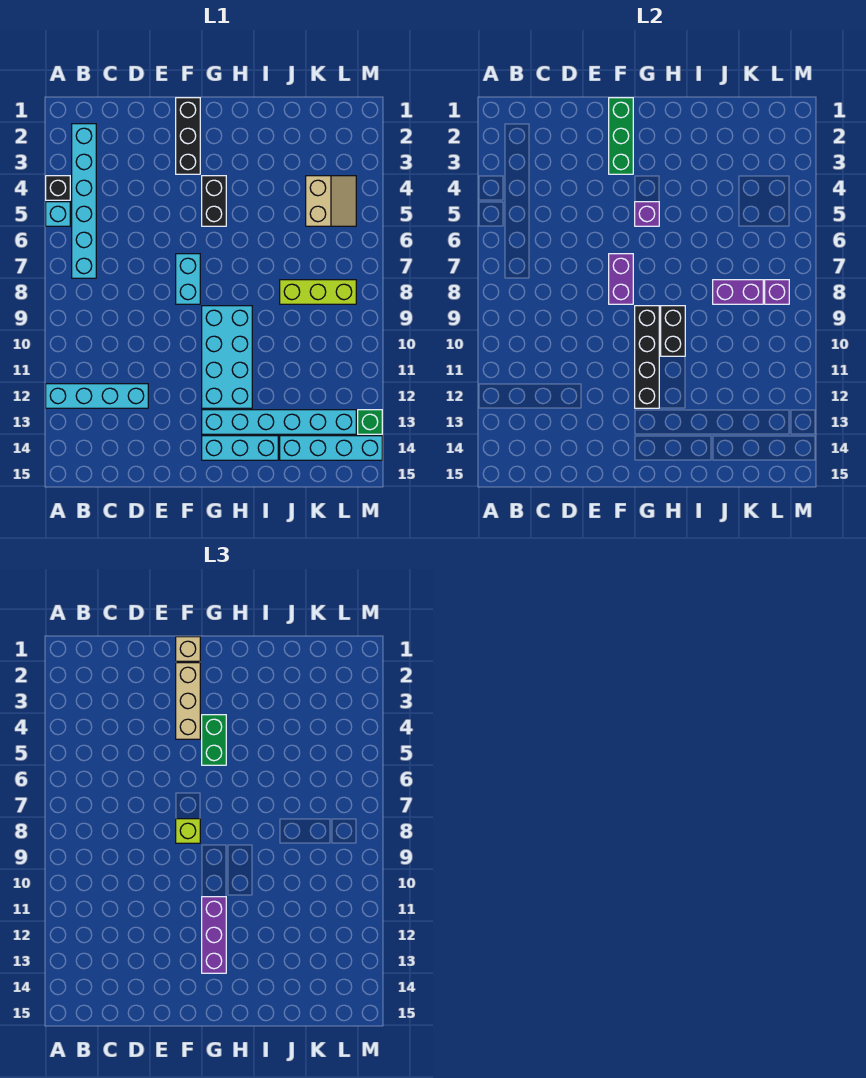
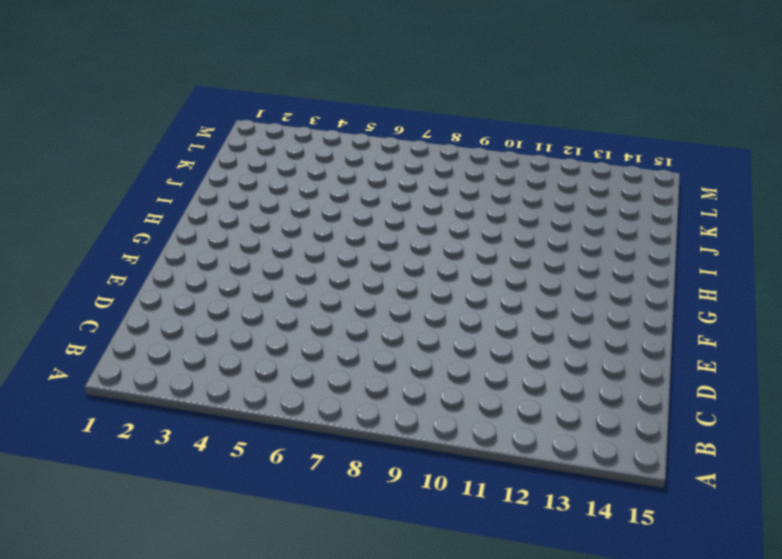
none -> black brick A4 level 1
none -> cyan brick A5 level 1
none -> cyan brick A12:D12 level 1

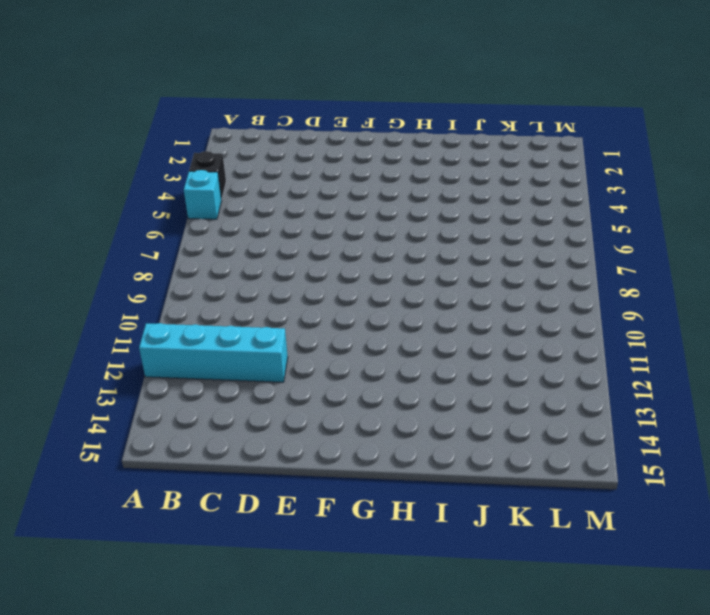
none -> cyan brick B2:B7 level 1
none -> black brick F1:F3 level 1
none -> cyan brick F7:F8 level 1

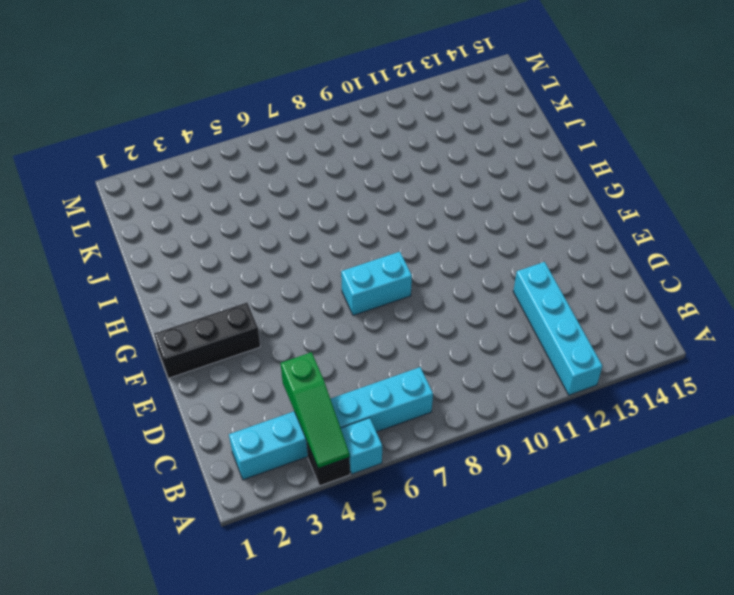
green slope A4:C4 level 2 top C -> none
none -> black brick G4:G5 level 1
none -> cyan brick G9:H12 level 1
none -> cyan brick G13:L13 level 1

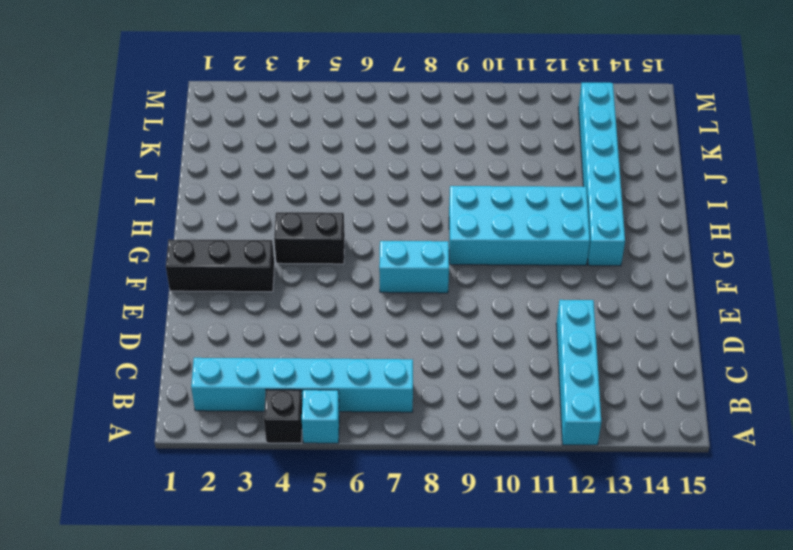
none -> cyan brick G14:I14 level 1
none -> lime brick J8:L8 level 1
none -> cyan brick J14:M14 level 1

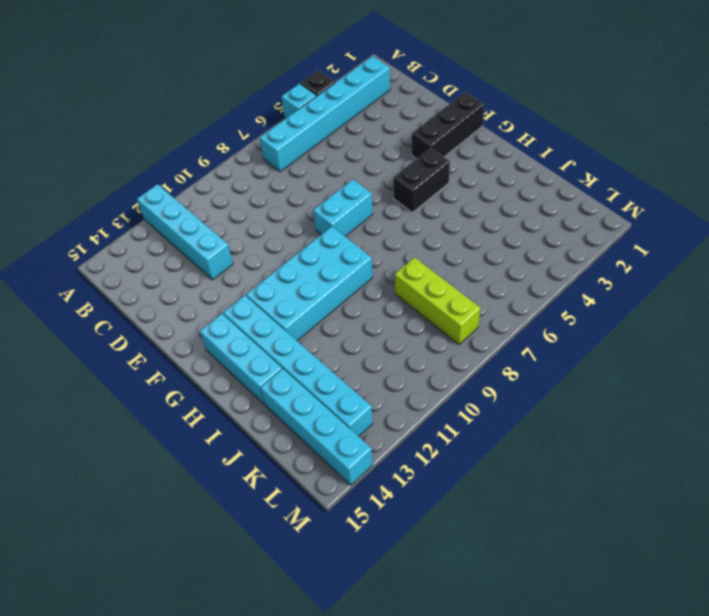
none -> tan slope K4:L5 level 1 top K
none -> green brick M13 level 1
none -> green brick F1:F3 level 2

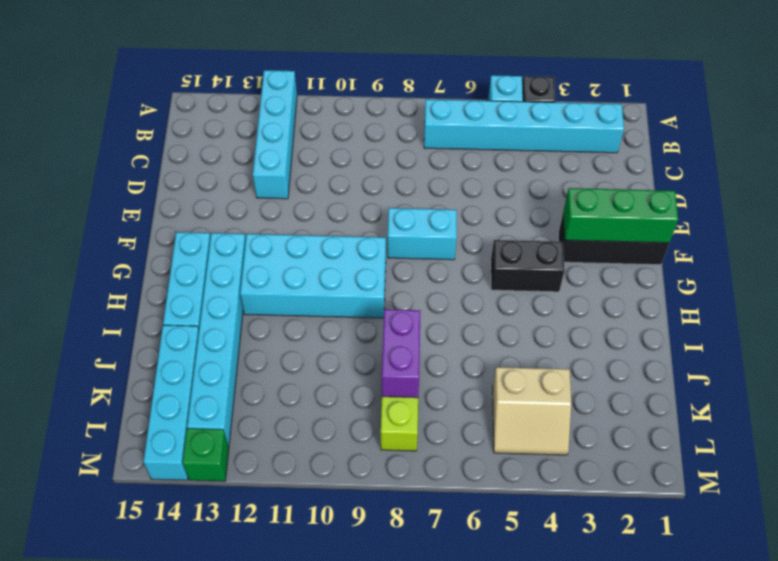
none -> purple brick F7:F8 level 2
none -> purple brick G5 level 2
none -> black brick G9:G12 level 2

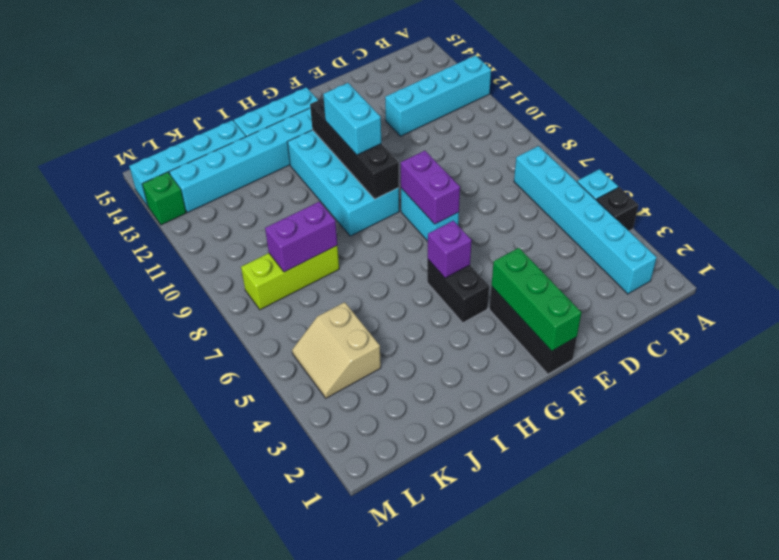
cyan brick G10:G11 level 3 -> purple brick G11:G13 level 3
none -> black brick H9:H10 level 2
none -> purple brick L8 level 2
none -> tan brick F1 level 3

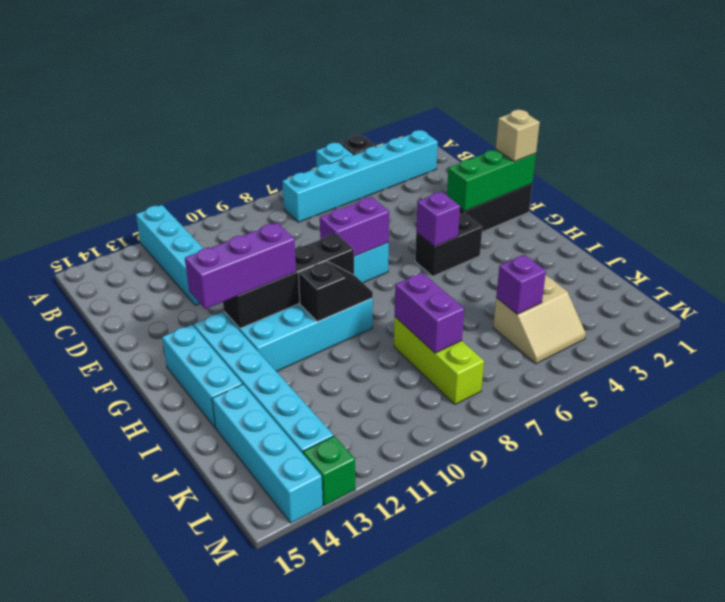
black slope H9:H10 level 2 top 10 -> black brick H9:H10 level 2
purple brick K5 level 2 -> purple brick L8 level 2
none -> tan brick F2:F4 level 3
none -> lime brick F8 level 3
none -> green brick G4:G5 level 3

